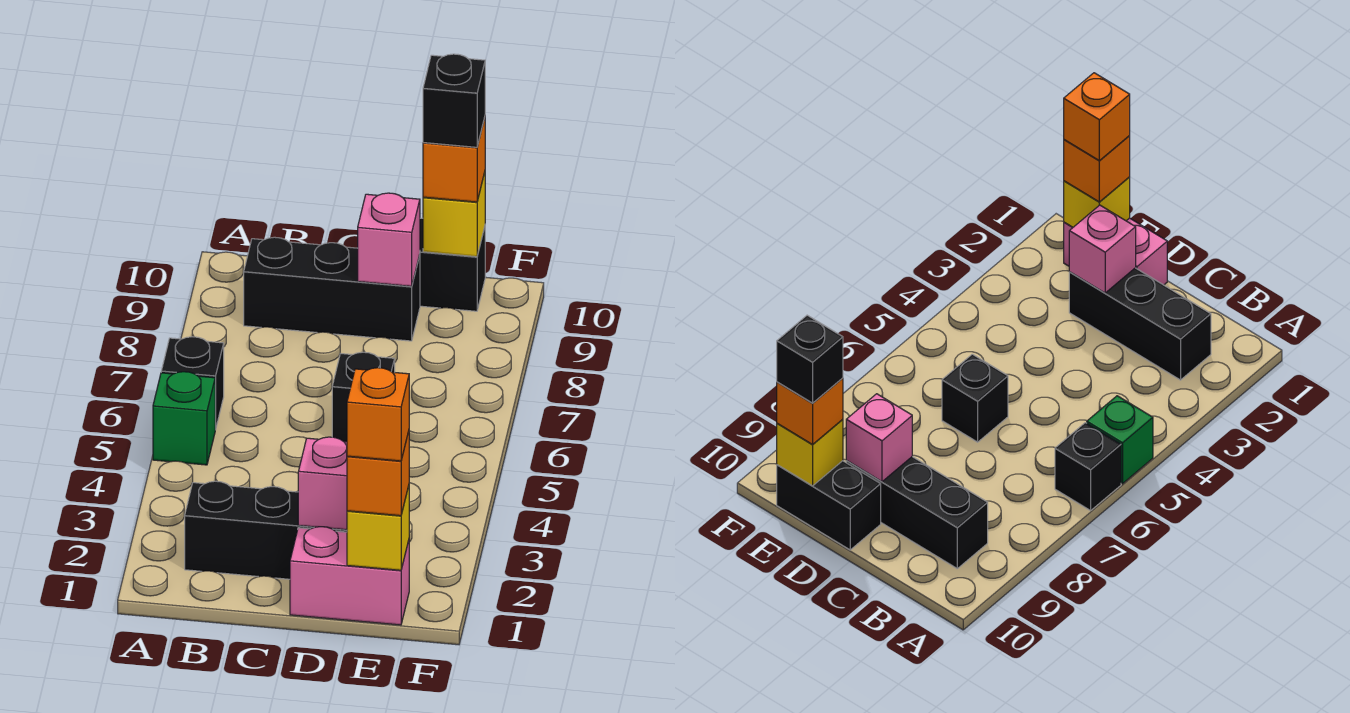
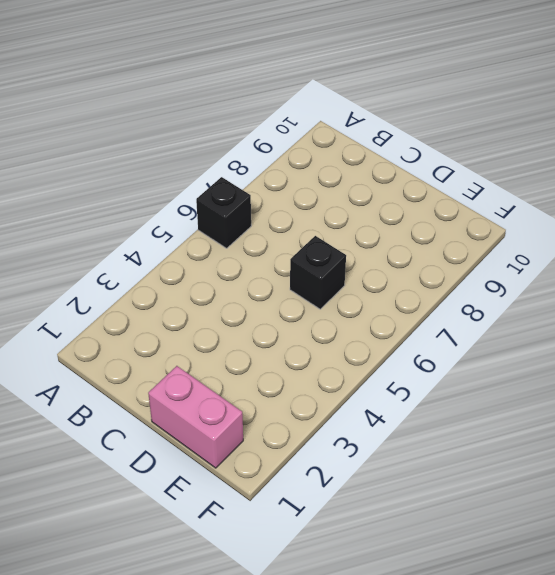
none -> green brick A5 level 1
none -> black brick B2:D2 level 1
none -> black brick B9:D9 level 1

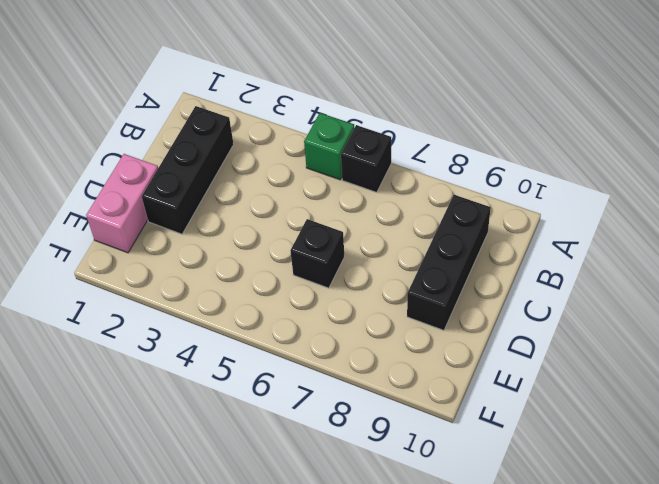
none -> black brick D10:E10 level 1
none -> pink brick D2 level 2
none -> pink brick D9 level 2

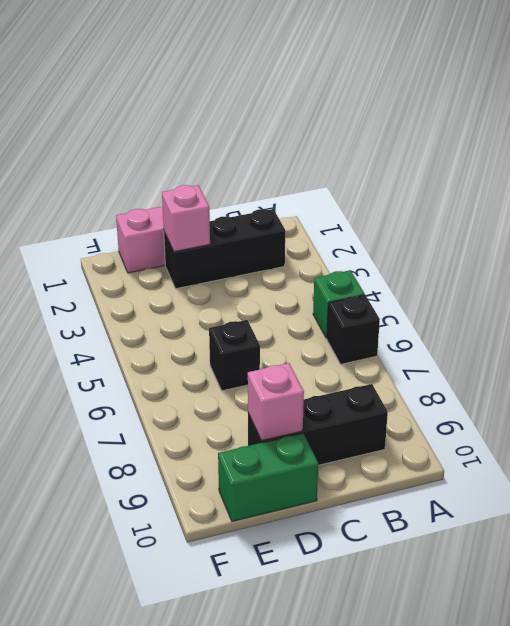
green brick D10:E10 level 1 -> black brick D10:E10 level 1
none -> yellow brick E1 level 2
none -> yellow brick E10 level 2
none -> orange brick E1 level 3

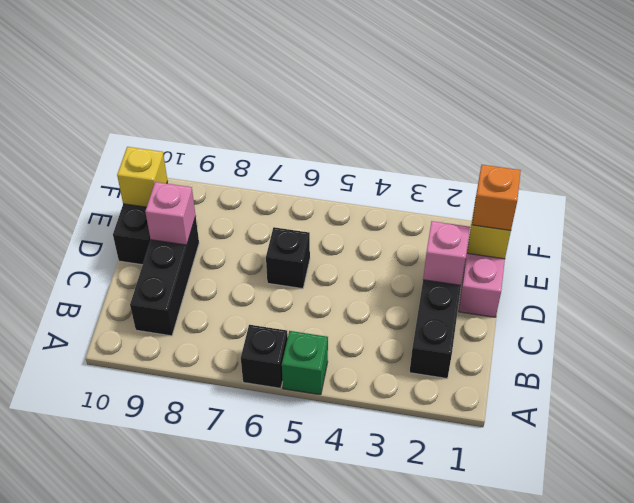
none -> orange brick E10 level 3
none -> orange brick E1 level 4
none -> black brick E10 level 4

